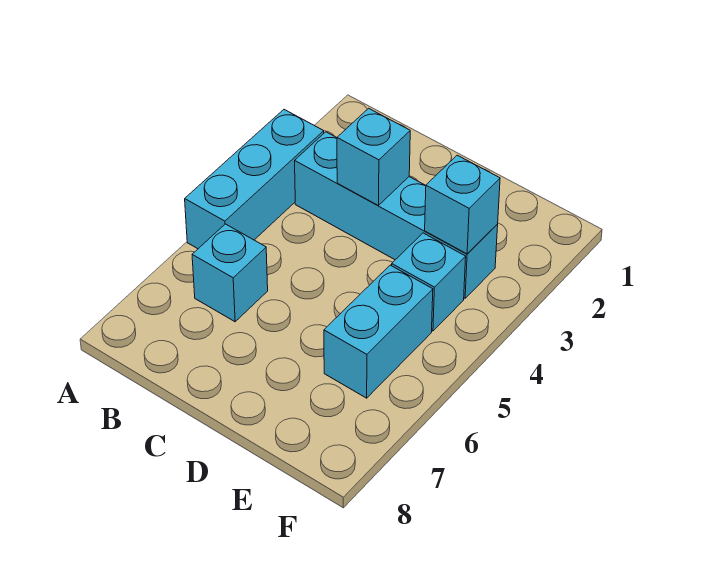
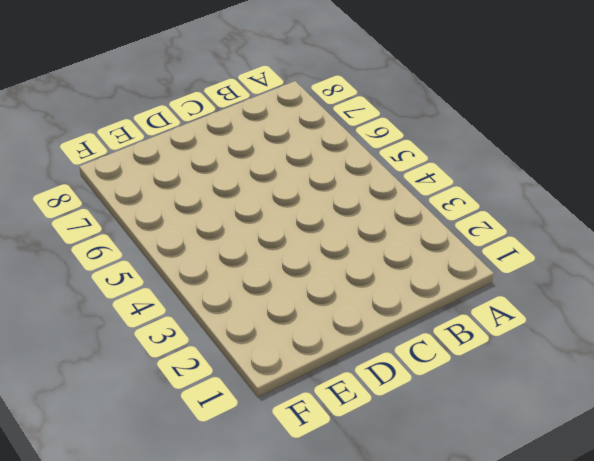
none -> cyan brick A3:A5 level 1
none -> cyan brick B3:E3 level 1

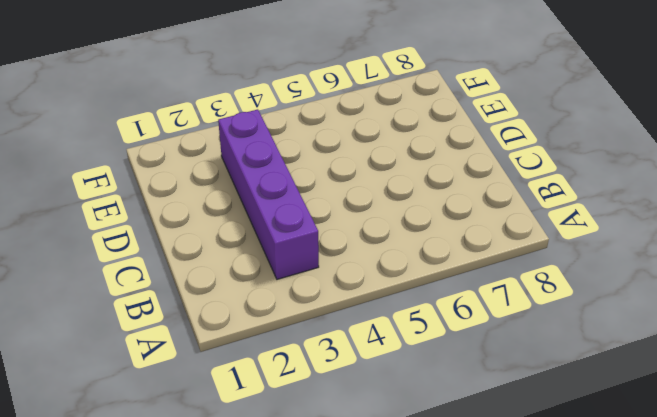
purple brick B3:E3 level 1 -> cyan brick B3:E3 level 1
none -> cyan brick A3:A5 level 1
none -> cyan brick B6 level 1

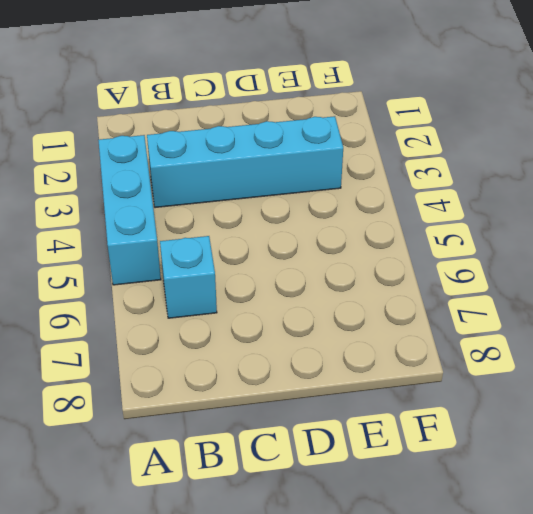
none -> cyan brick E4 level 1
none -> cyan brick E5:E6 level 1

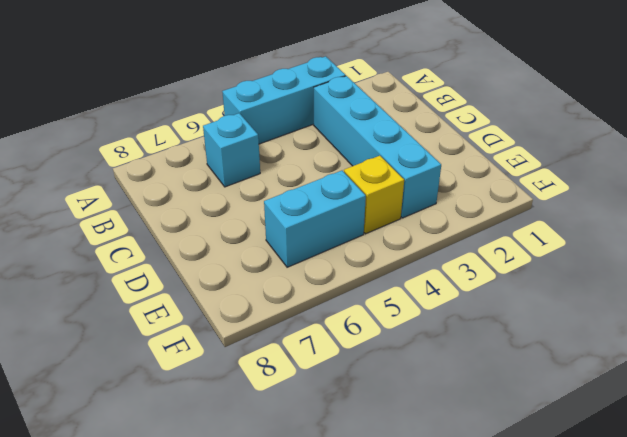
yellow brick E4 level 1 -> cyan brick E4 level 1
none -> cyan brick C3 level 2
none -> cyan brick E3 level 2

